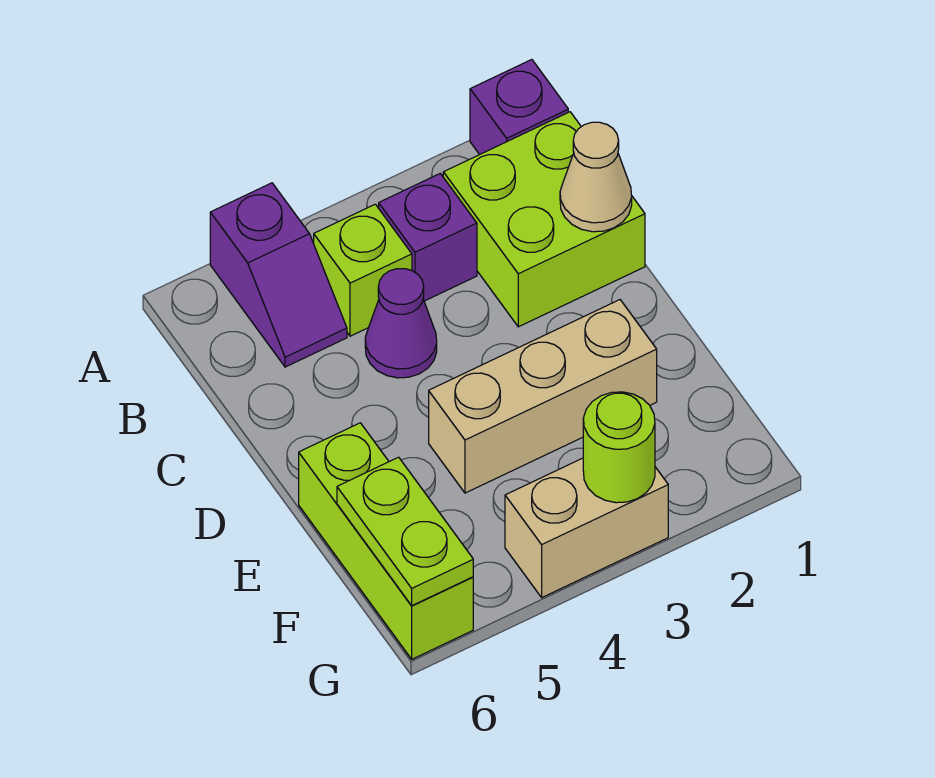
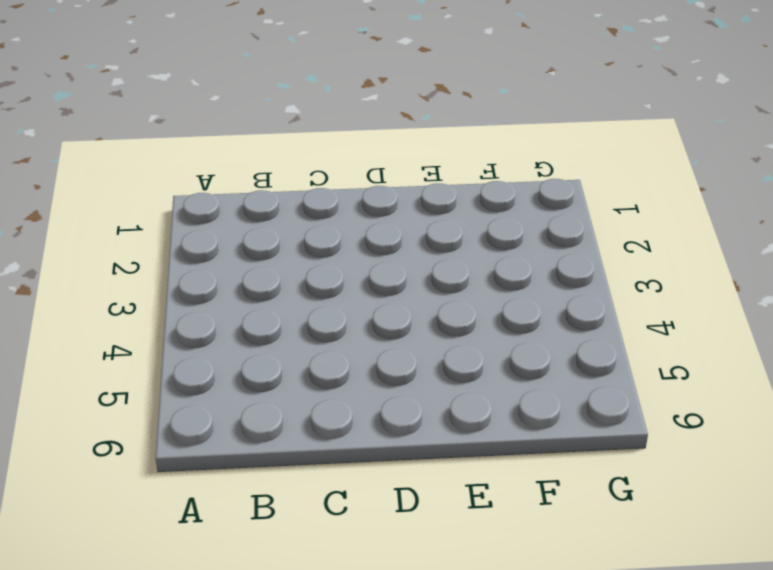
none -> purple brick A1 level 1
none -> purple slope A5:B5 level 1 top A
none -> lime brick B1:C2 level 1

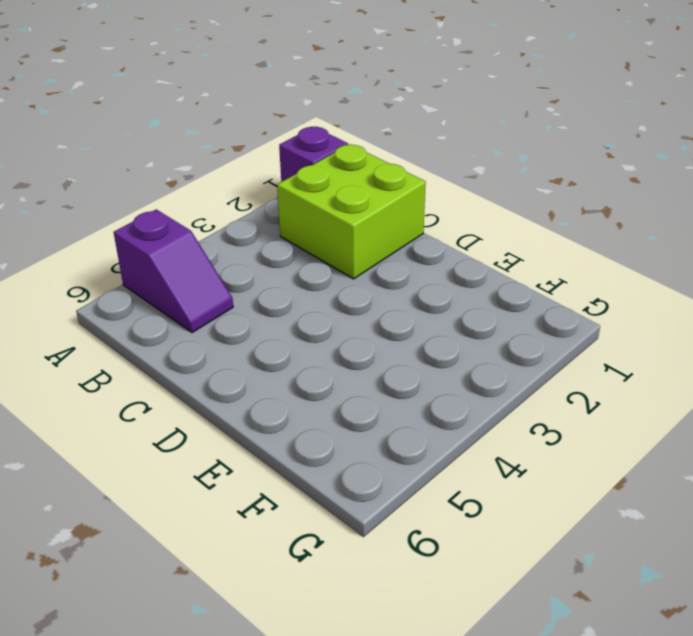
none -> purple brick B3 level 1
none -> lime brick B4 level 1
none -> purple cone C4 level 1

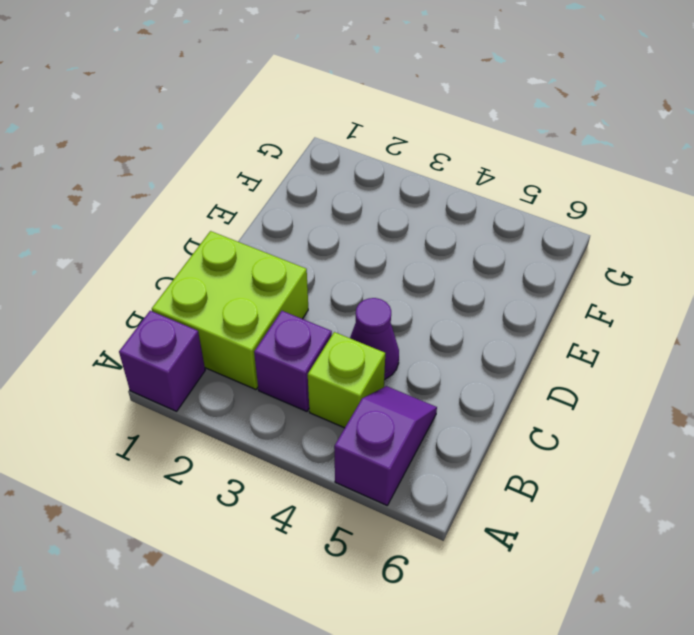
none -> tan brick E2:E4 level 1
none -> lime brick E6:G6 level 1
none -> tan brick G3:G4 level 1

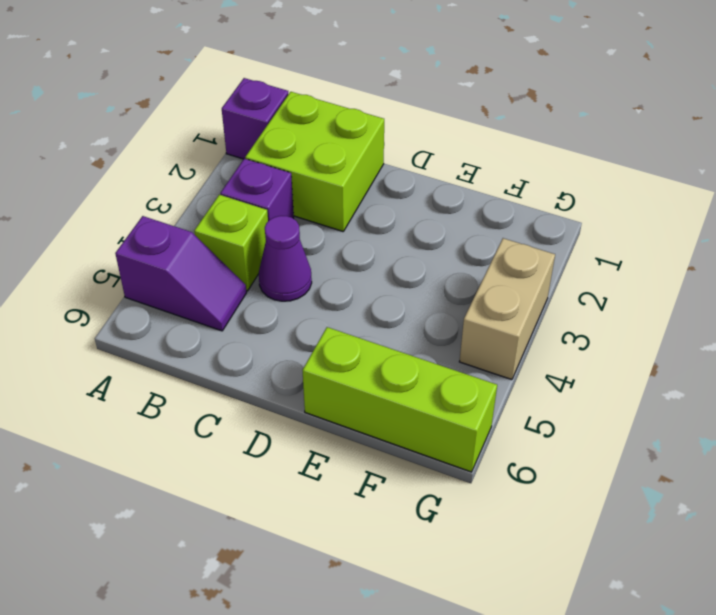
none -> tan brick E2:E4 level 1
none -> tan cone C1 level 2
none -> lime plate F6:G6 level 2

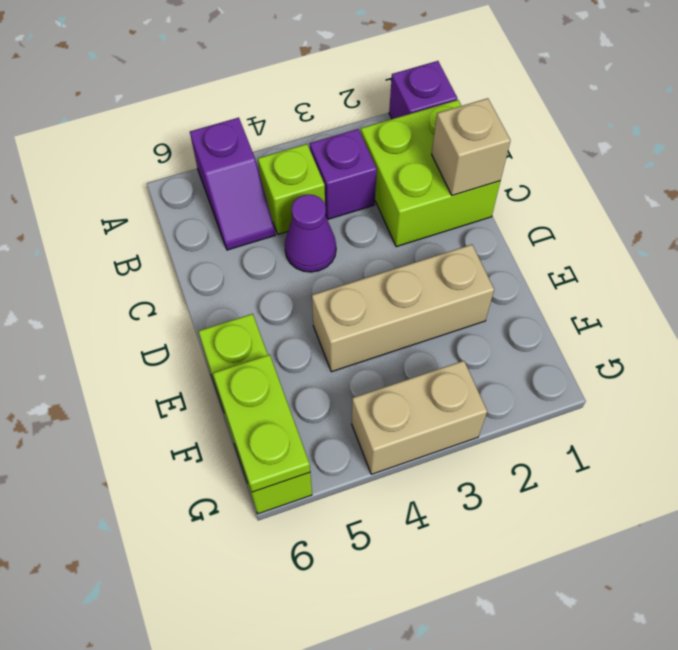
tan brick C1 level 2 -> tan cone C1 level 2
none -> lime round brick G3 level 2

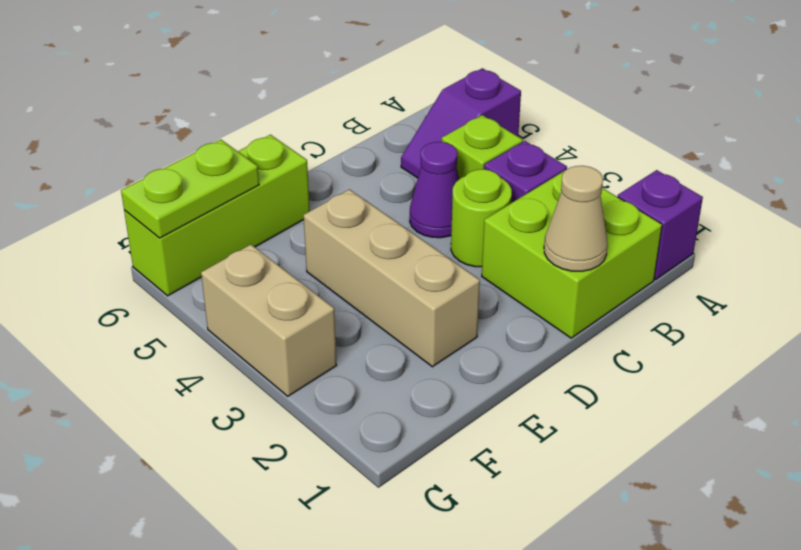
lime round brick C3 level 1 -> lime round brick G3 level 2

